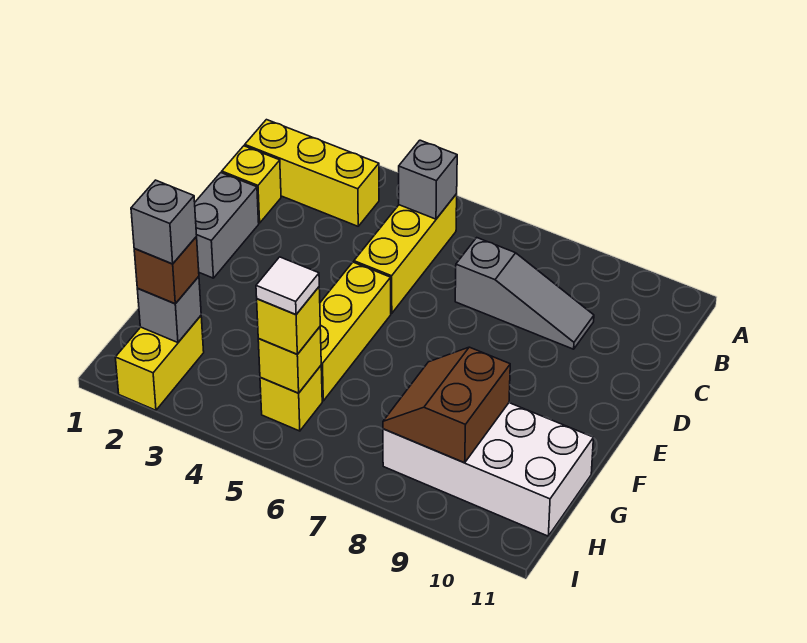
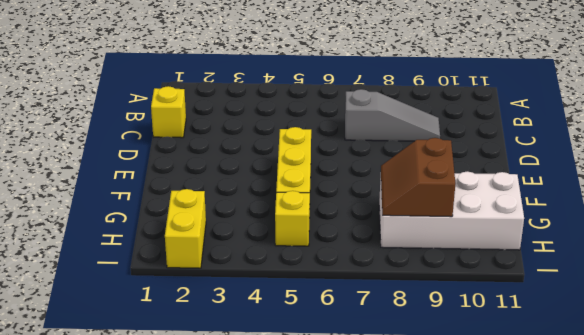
none -> yellow brick B1:B3 level 1
none -> yellow brick B5:D5 level 1
none -> grey brick D1:E1 level 1

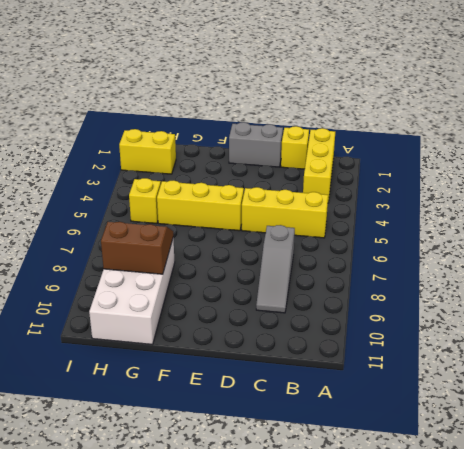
none -> grey brick B5 level 2
none -> grey brick H2 level 2
none -> yellow brick H5 level 2

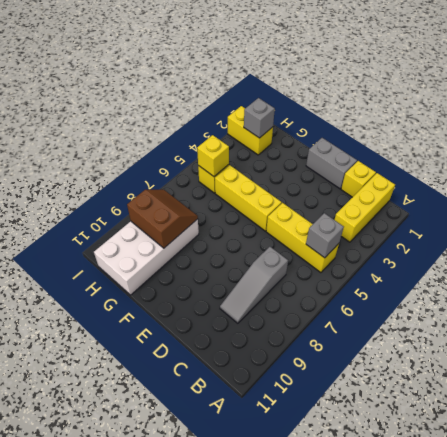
none -> brown brick H2 level 3
none -> yellow brick H5 level 3
none -> grey brick H2 level 4

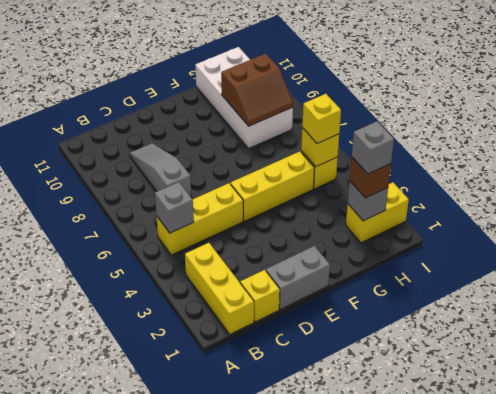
none -> white tile H5 level 4

